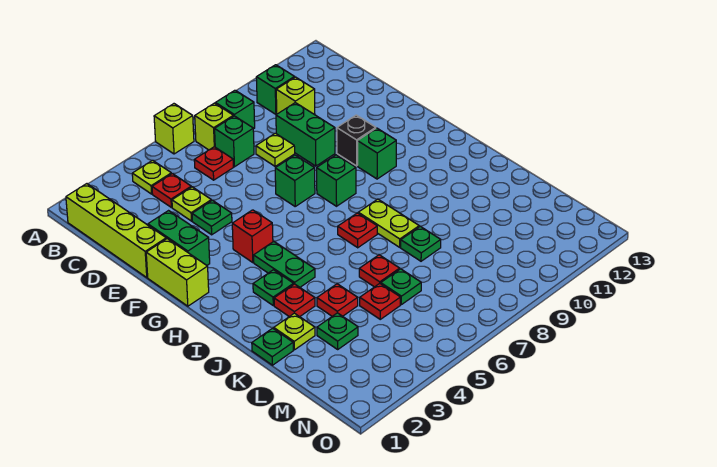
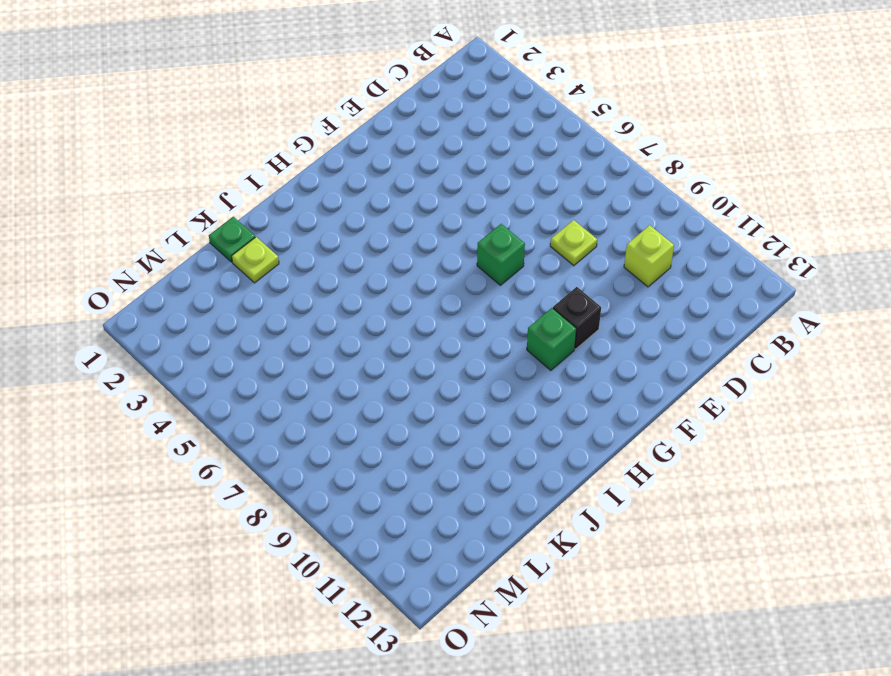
none -> lime brick A6 level 1
none -> lime brick B1:E1 level 1
none -> lime plate B4 level 1
none -> lime brick B7 level 1

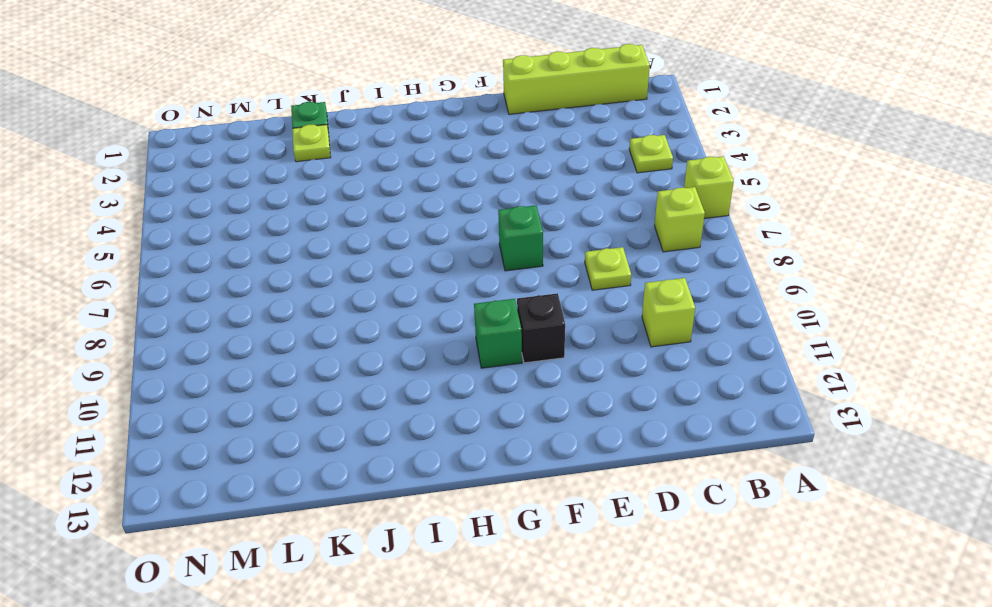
none -> green brick B8 level 1
none -> green brick B10 level 1
none -> red plate C4 level 1
none -> red plate C6 level 1

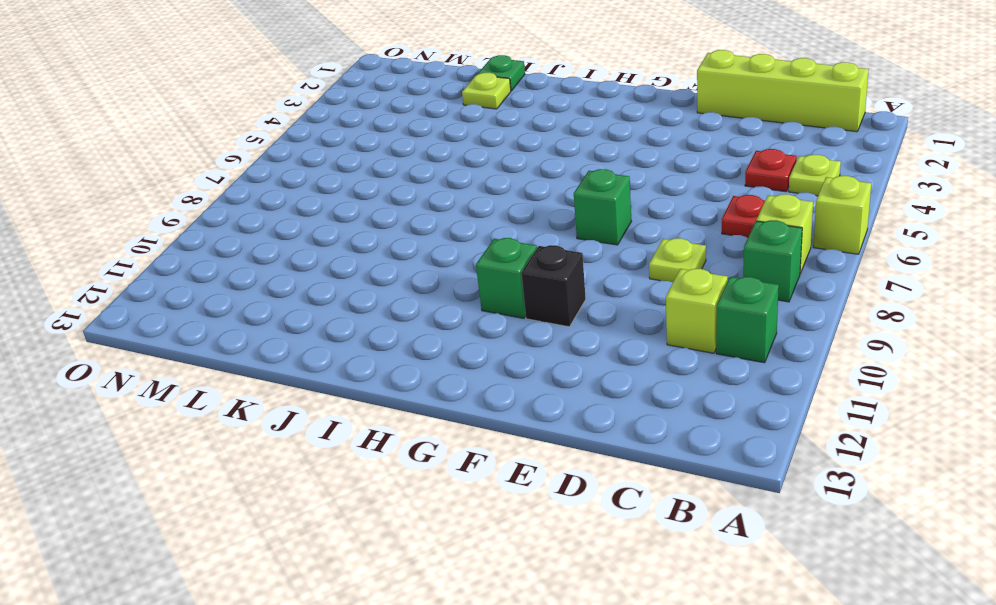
none -> green brick C7 level 1
none -> lime plate D4 level 1
none -> green brick D9:E9 level 1
none -> green brick E2:F2 level 1

